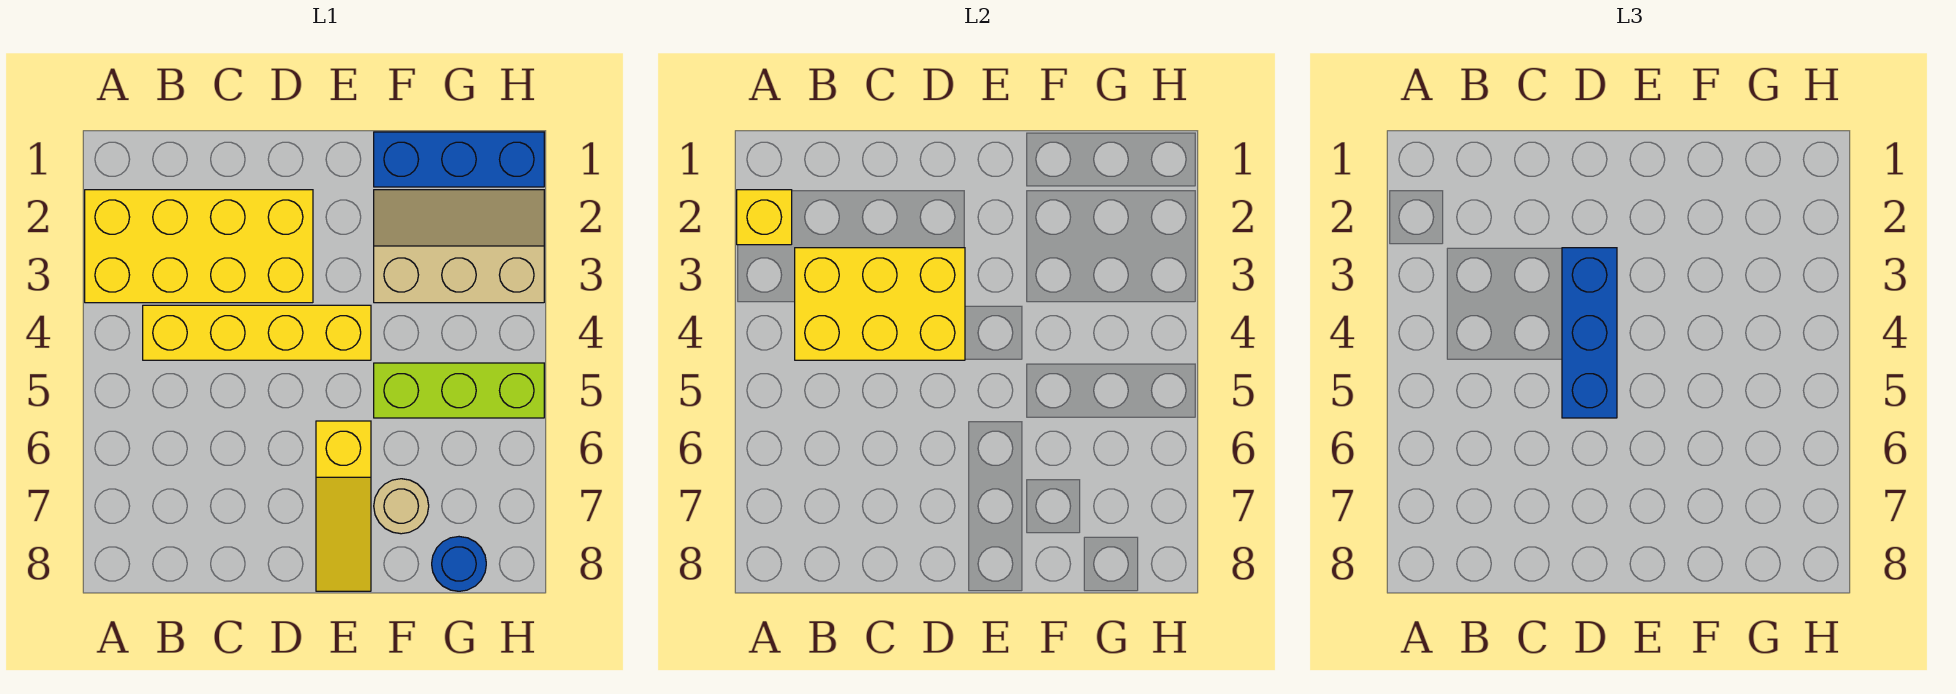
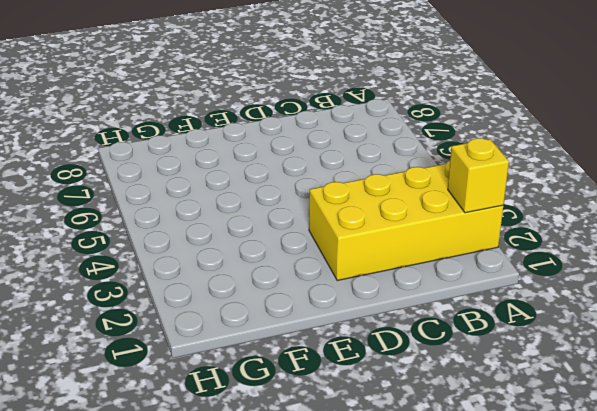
none -> yellow brick B4:E4 level 1
none -> yellow slope E6:E8 level 1 top 6

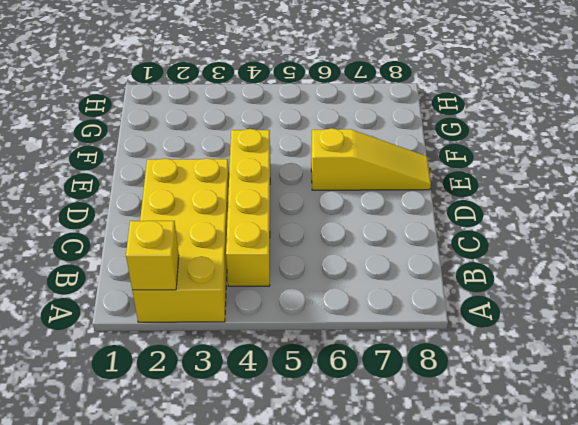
none -> blue brick F1:H1 level 1
none -> tan slope F2:H3 level 1 top 3

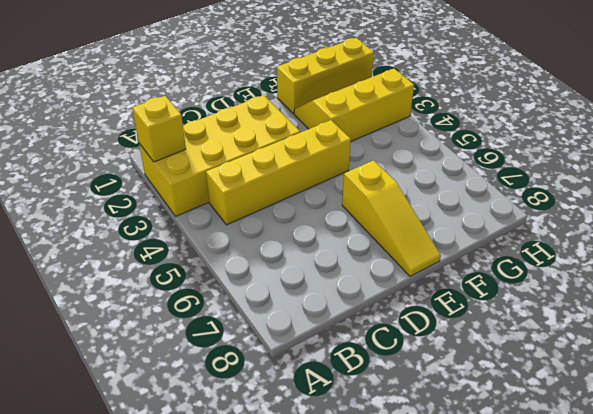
yellow brick F1:H1 level 1 -> blue brick F1:H1 level 1
yellow slope F2:H3 level 1 top 3 -> tan slope F2:H3 level 1 top 3
none -> lime brick F5:H5 level 1
none -> tan round brick F7 level 1

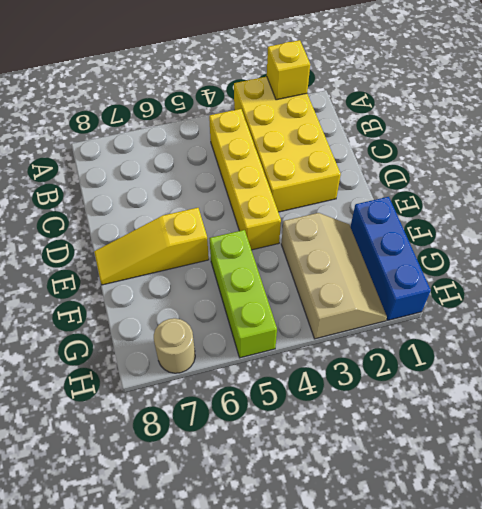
tan round brick H7 level 1 -> tan round brick F7 level 1
none -> blue round brick G8 level 1
none -> yellow brick B3:D4 level 2

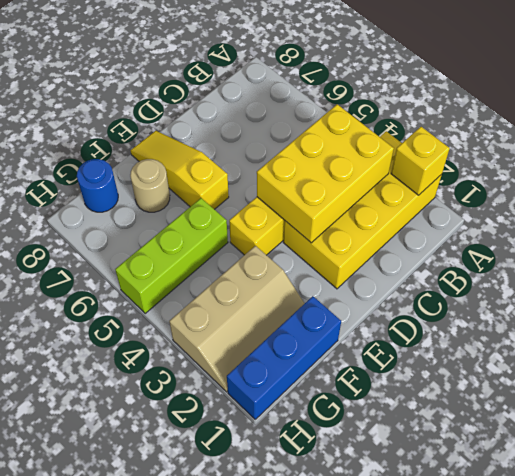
none -> blue brick D3:D5 level 3

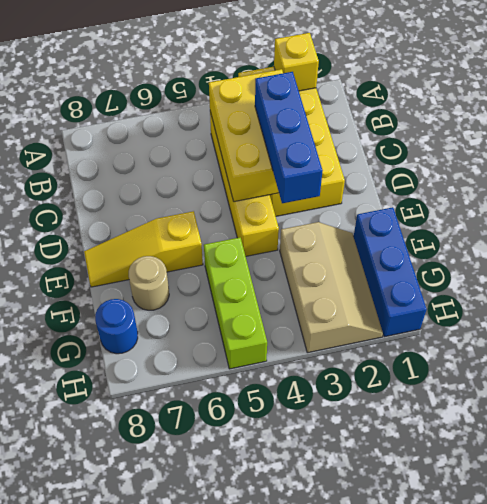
blue brick C3:E3 level 3 -> blue brick D3:D5 level 3

